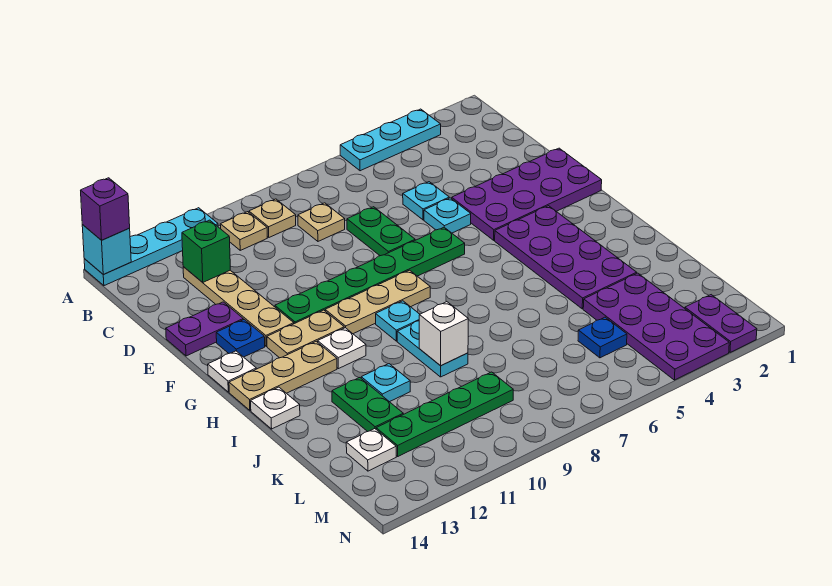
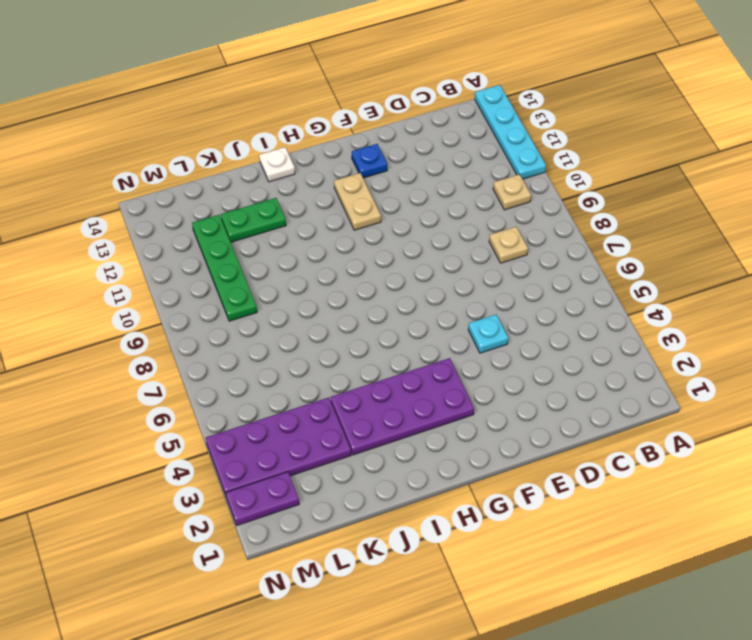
none -> cyan plate A3:A5 level 1
none -> tan plate B9 level 1
none -> tan plate C12:F12 level 1
none -> cyan plate D5 level 1

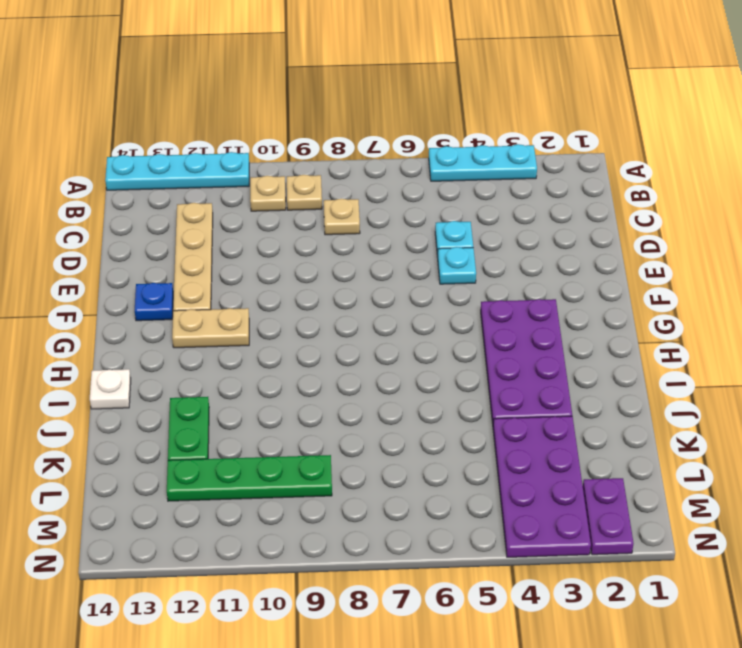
none -> green plate D7:E7 level 1
none -> purple plate E1:F4 level 1
none -> purple plate E13:E14 level 1
none -> green plate F6:F11 level 1

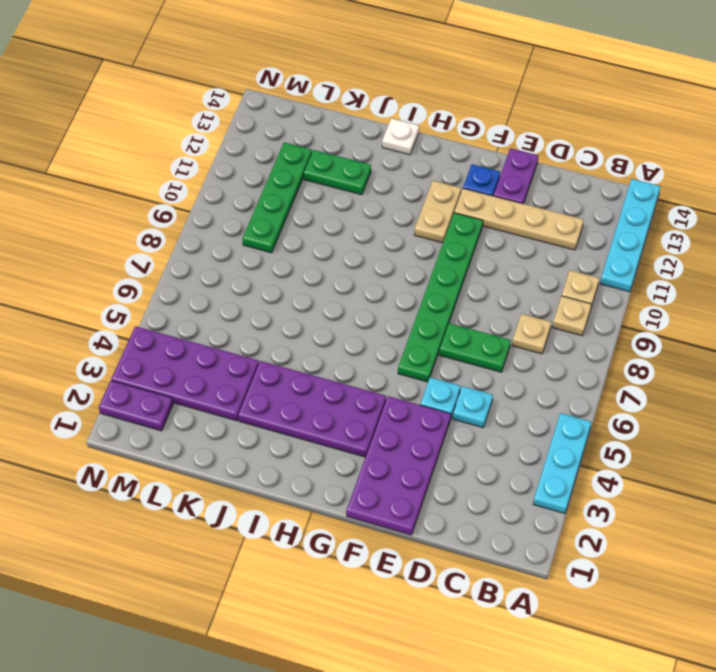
none -> tan plate G8:G10 level 1
none -> white plate G14 level 1
none -> cyan plate H9 level 1
none -> white plate H11 level 1

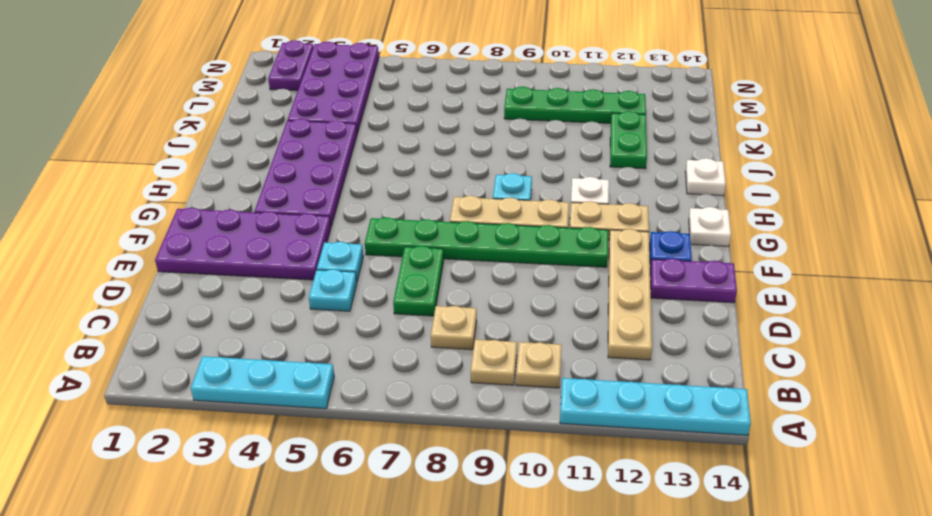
none -> tan plate H12:H14 level 1
none -> cyan plate I9:J9 level 1
none -> cyan plate J11 level 1
none -> blue plate L5 level 1

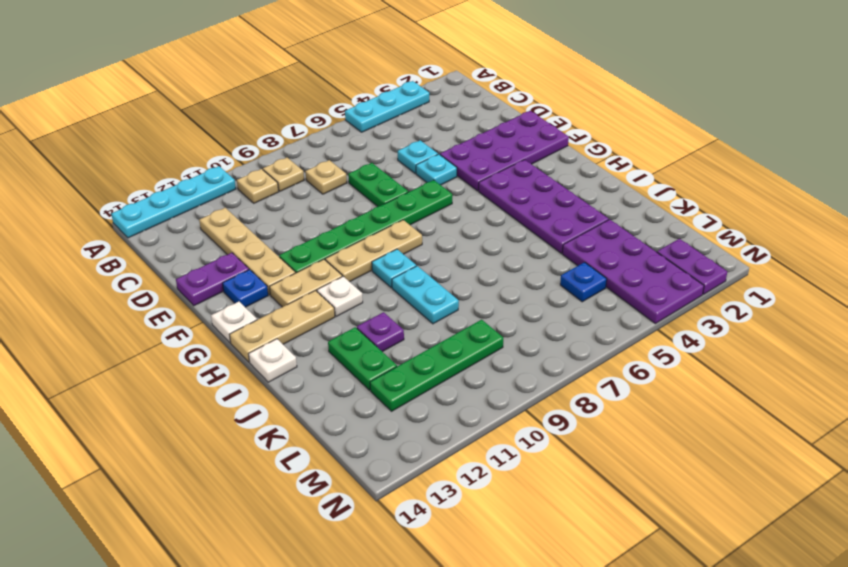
purple plate J11 level 1 -> cyan plate J11 level 1
none -> white plate L13 level 1
none -> cyan brick A14 level 2
none -> green brick C12 level 2
none -> white brick J9 level 2

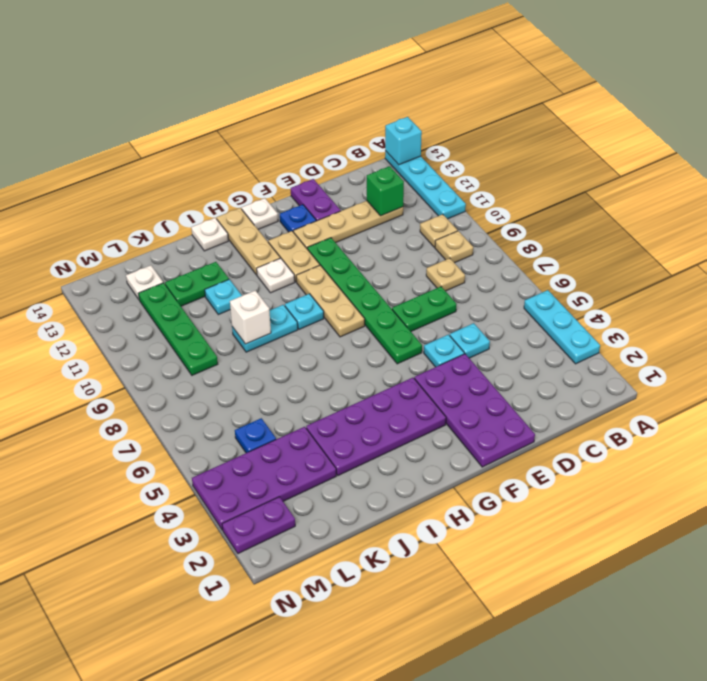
none -> purple brick A14 level 3

